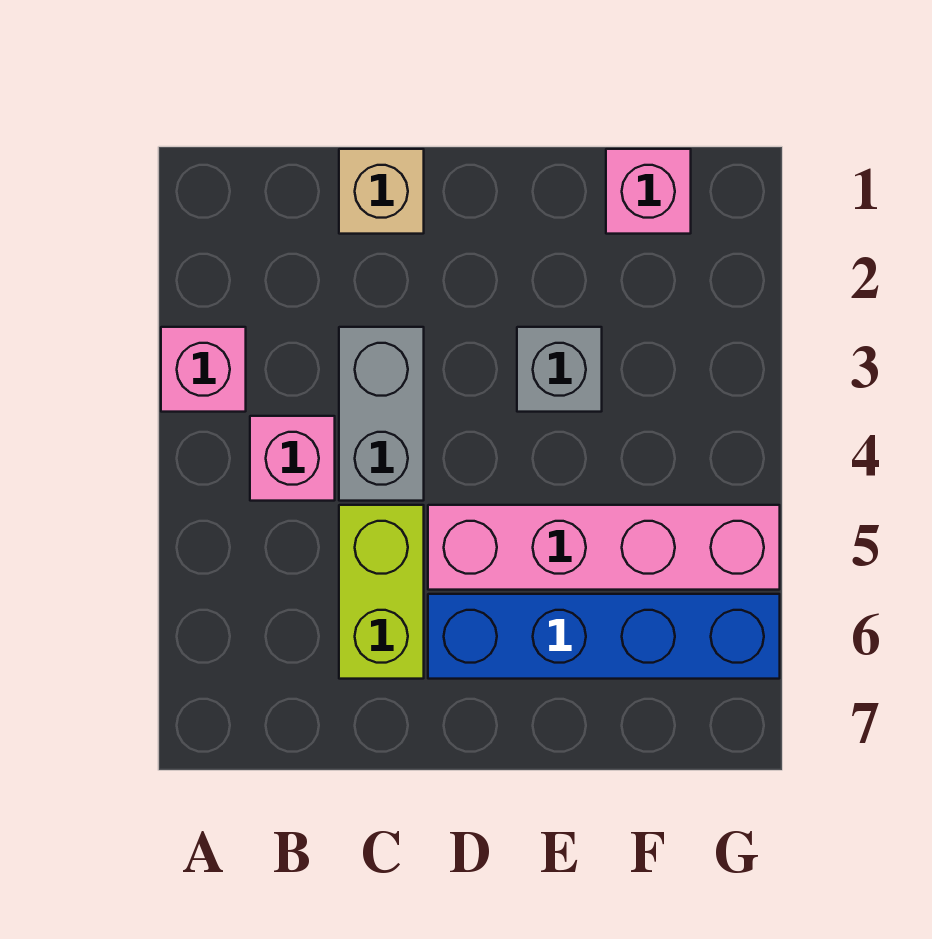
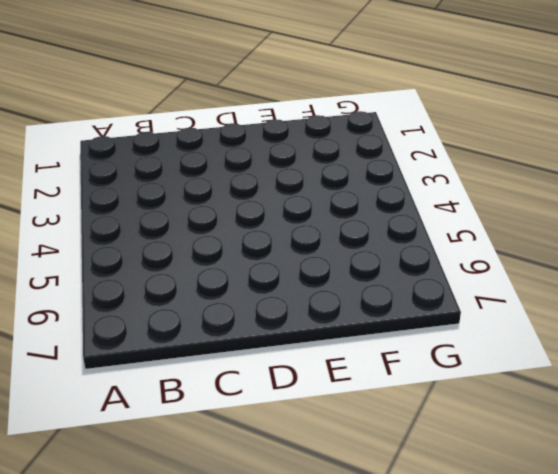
none -> pink brick A3 level 1
none -> pink brick B4 level 1

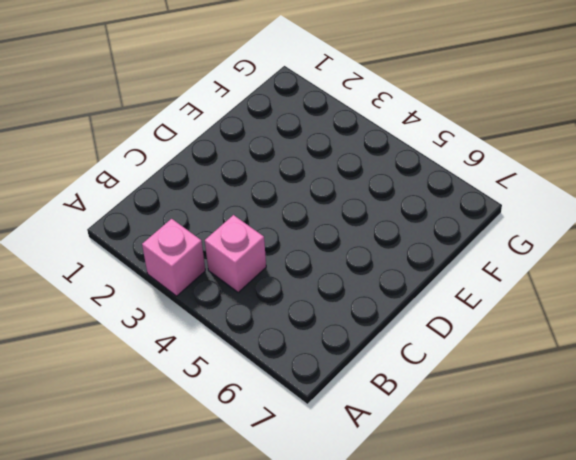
none -> tan brick C1 level 1
none -> grey brick C3:C4 level 1

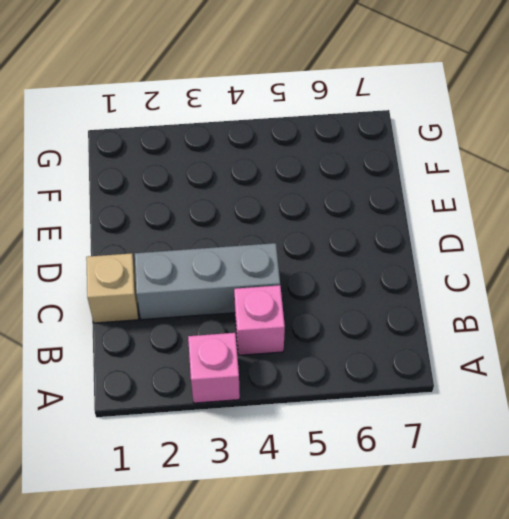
grey brick C2:C4 level 1 -> grey brick C3:C4 level 1
none -> lime brick C5:C6 level 1
none -> pink brick D5:G5 level 1

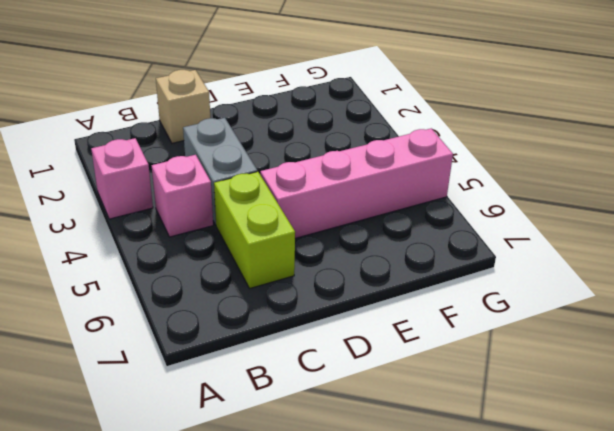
none -> blue brick D6:G6 level 1
none -> grey brick E3 level 1

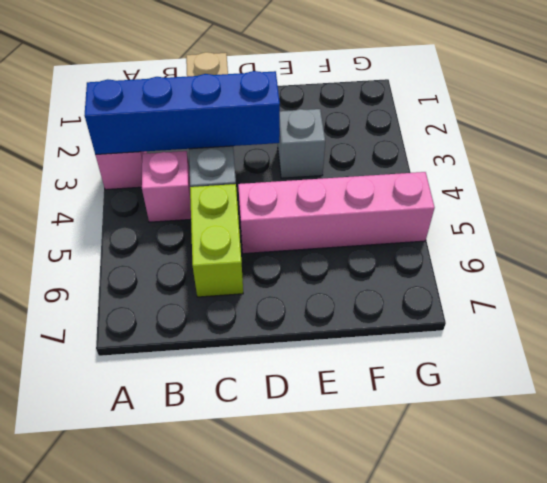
blue brick A3:D3 level 2 -> blue brick D6:G6 level 1
none -> pink brick F1 level 1

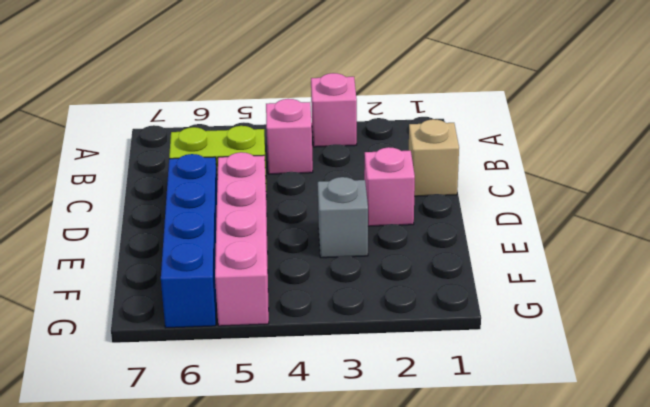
pink brick D2 level 1 -> pink brick F1 level 1
none -> grey brick C3:C4 level 1

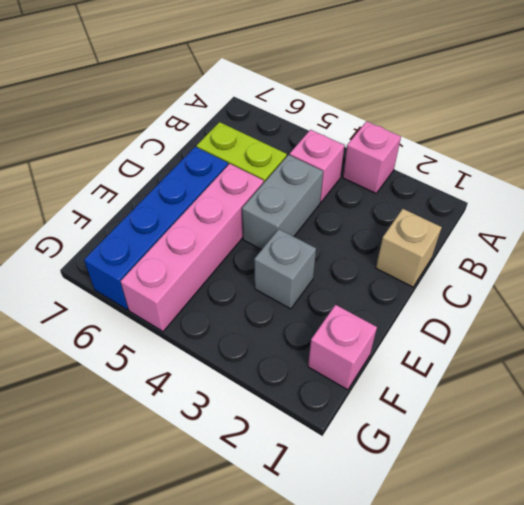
grey brick C4:D4 level 1 -> grey brick C3:C4 level 1

